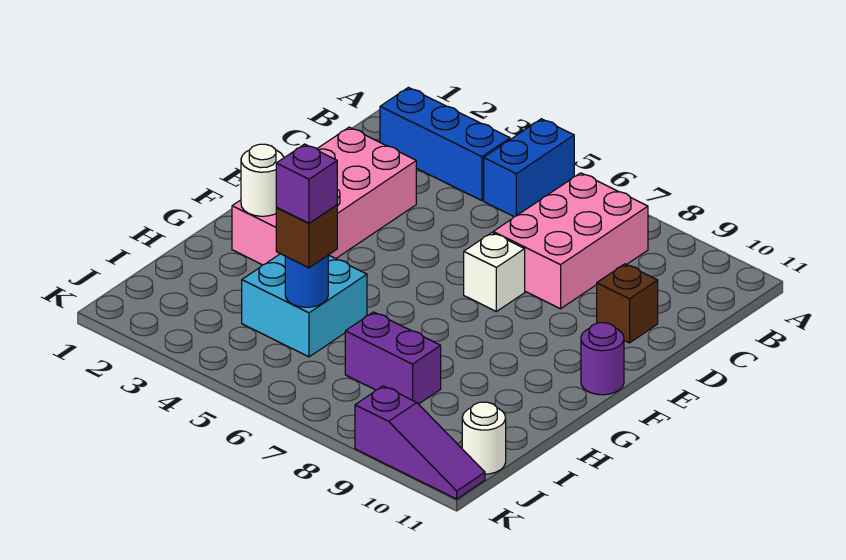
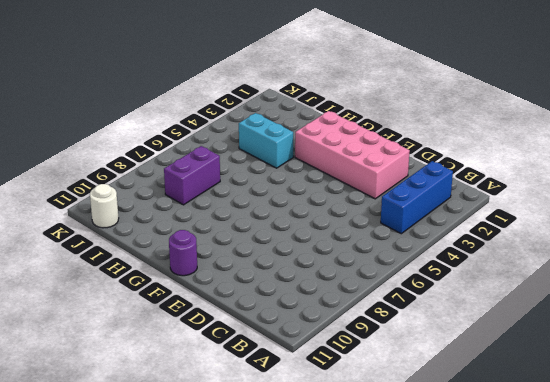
cyan brick H4:I4 level 1 -> cyan brick H4:I5 level 1
none -> blue brick A5:B5 level 1
none -> pink brick B7:D8 level 1
none -> brown brick D10 level 1

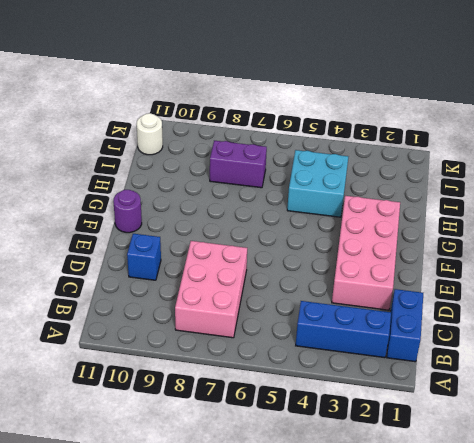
blue brick B1:C1 level 1 -> blue brick A5:B5 level 1
blue brick D10 level 1 -> brown brick D10 level 1
none -> white brick E7 level 1
none -> purple slope K9:K11 level 1 top 9
none -> white round brick G2 level 2

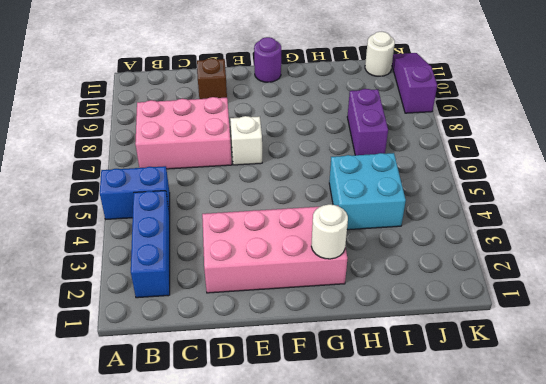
none -> blue round brick I5 level 2
none -> brown brick I5 level 3
none -> purple brick I5 level 4

